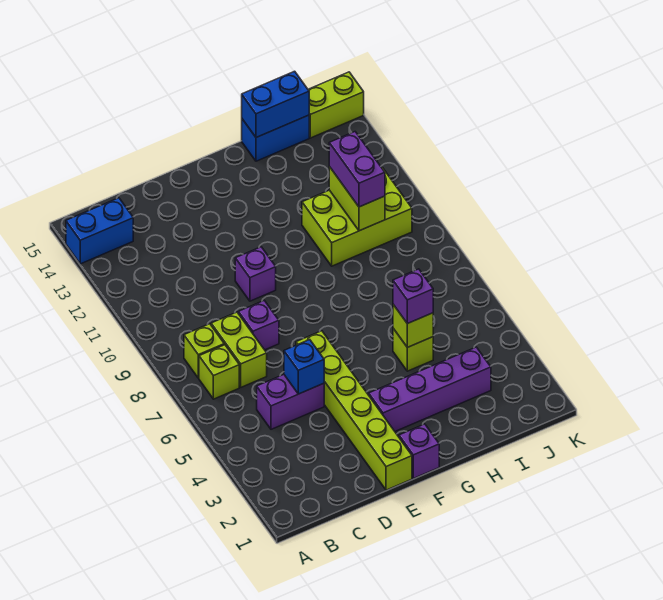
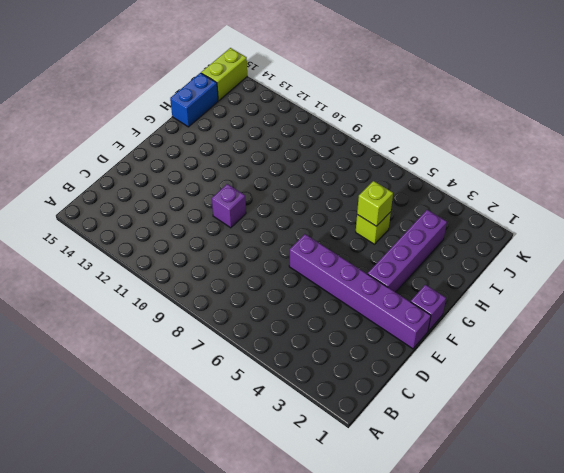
purple brick E1:E6 level 1 -> lime brick E1:E6 level 1
none -> blue brick A14:B14 level 1
none -> lime brick B7 level 1
none -> lime brick B8 level 1

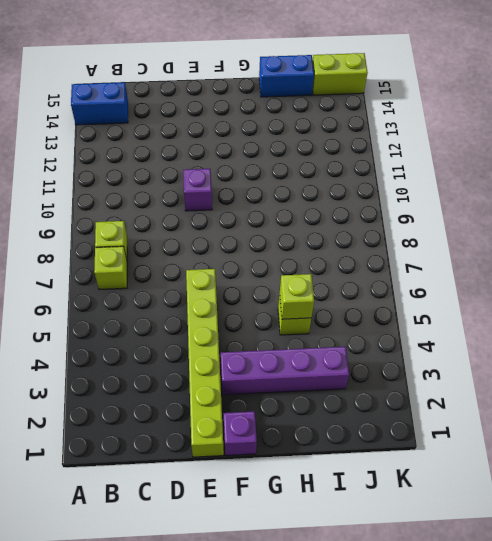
none -> purple brick C5:D5 level 1
none -> lime brick C7:C8 level 1
none -> purple brick D8 level 1

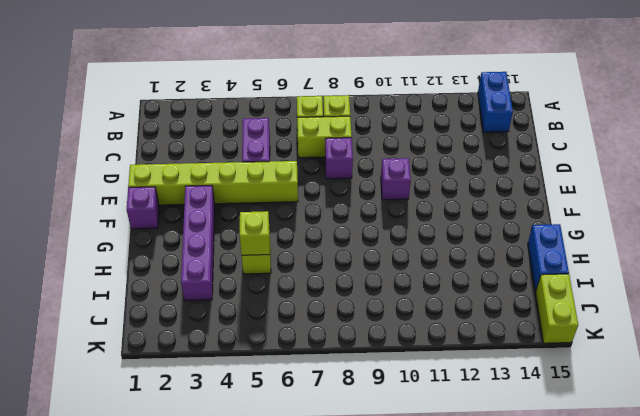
none -> lime brick H10:J11 level 1
none -> blue brick D5 level 2
none -> blue brick H15:I15 level 2

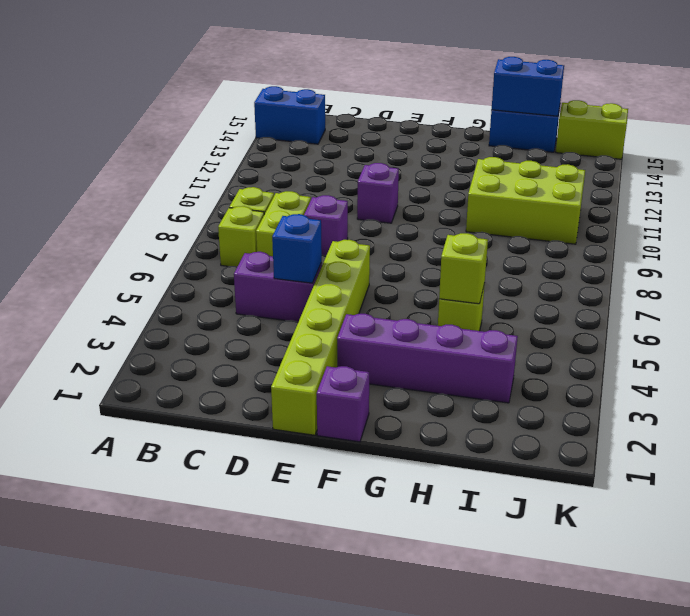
none -> lime brick I10:I11 level 2
none -> purple brick H5 level 3
none -> purple brick I10:I11 level 3

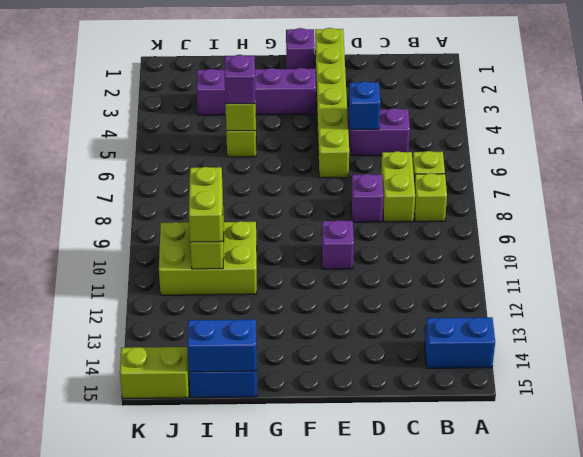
lime brick I10:I11 level 3 -> purple brick I10:I11 level 3

